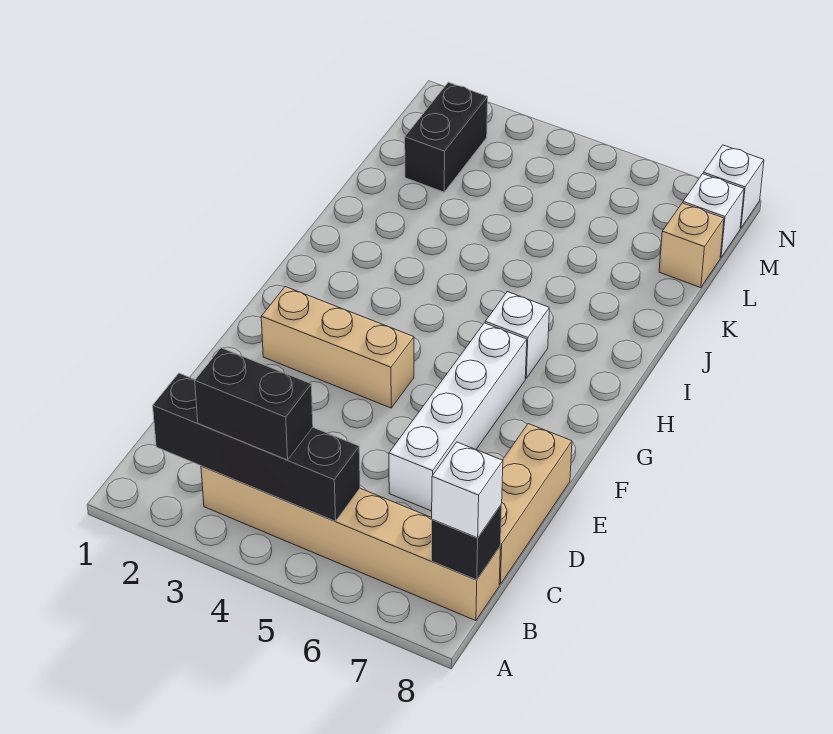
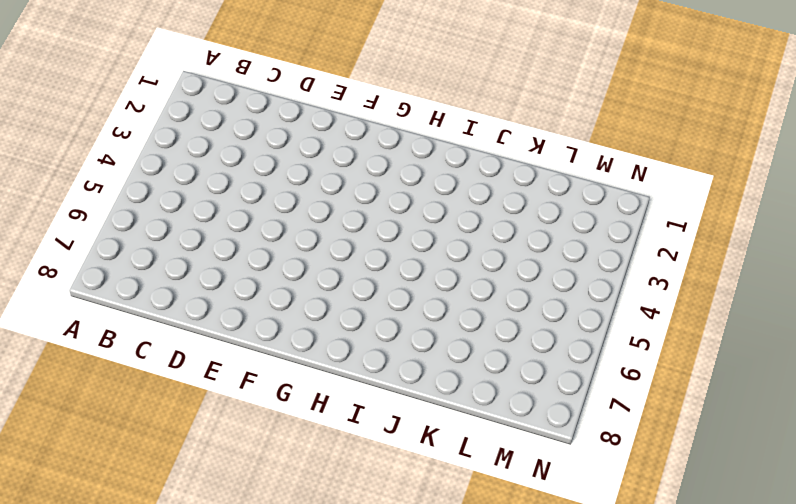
none -> tan brick B3:B8 level 1
none -> tan brick C8:E8 level 1
none -> white brick D6:G6 level 1

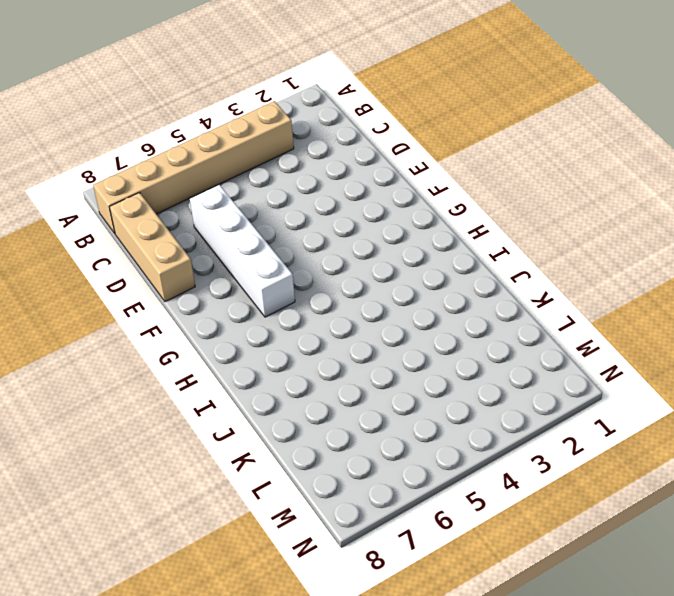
none -> tan brick F2:F4 level 1
none -> white brick H6 level 1
none -> black brick L2:M2 level 1

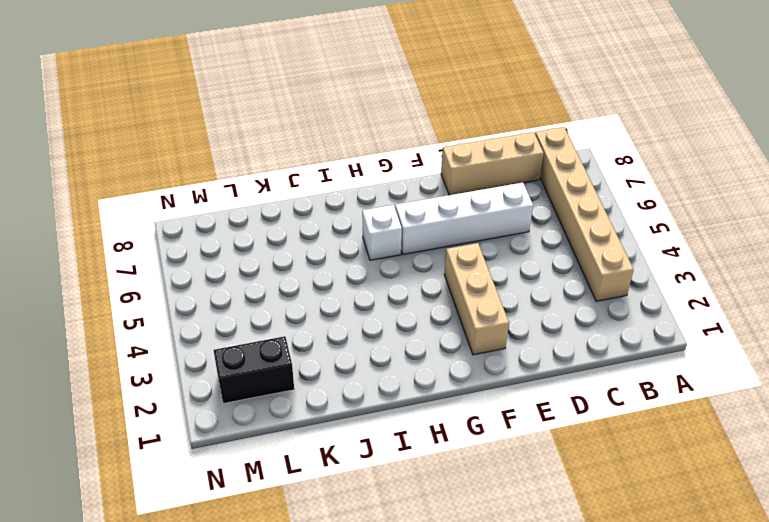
none -> tan brick L8 level 1
none -> white brick M8 level 1
none -> white brick N8 level 1

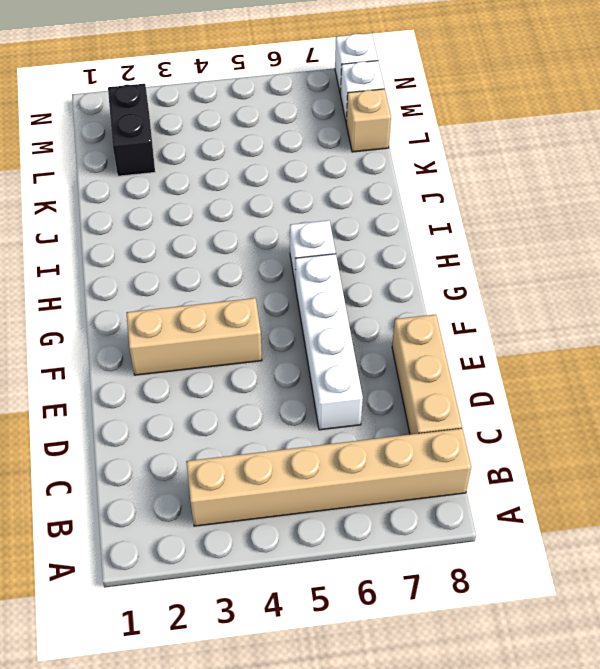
none -> black brick B2:B5 level 2
none -> black brick B8 level 2
none -> black brick B3:B4 level 3

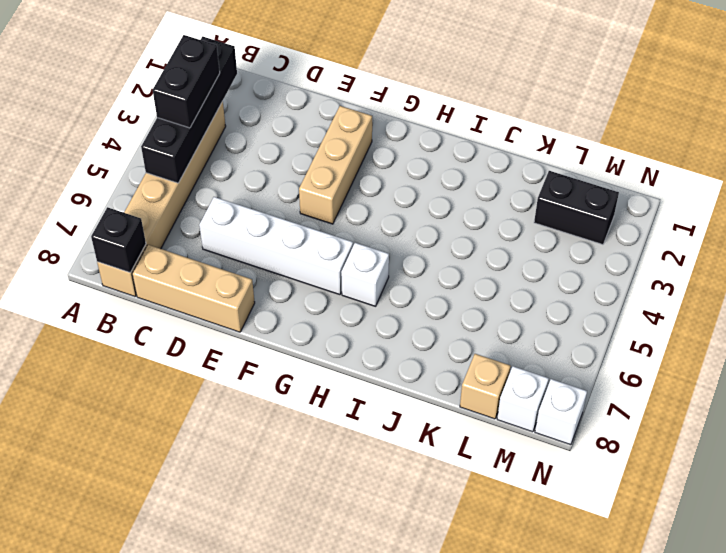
none -> white brick B8 level 3

